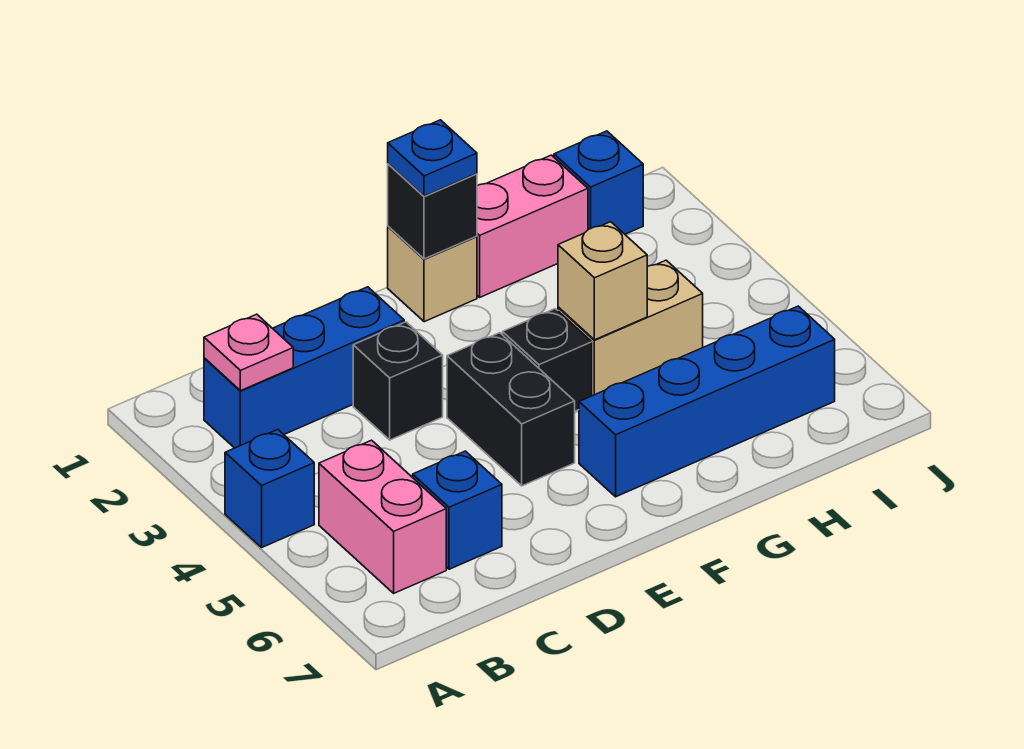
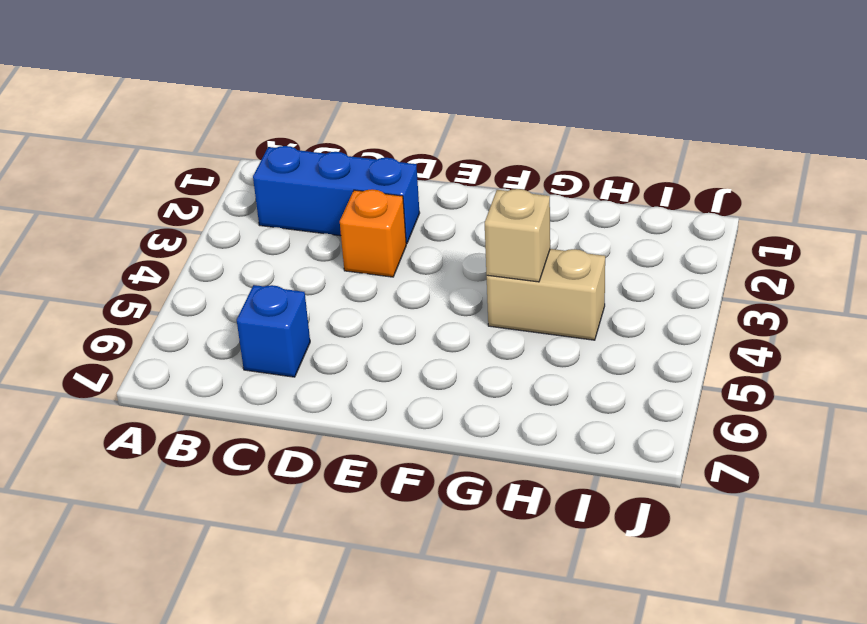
orange brick D3 level 1 -> black brick D3 level 1
none -> blue brick A4 level 1
none -> pink brick B5:B6 level 1
none -> black brick E4:E5 level 1

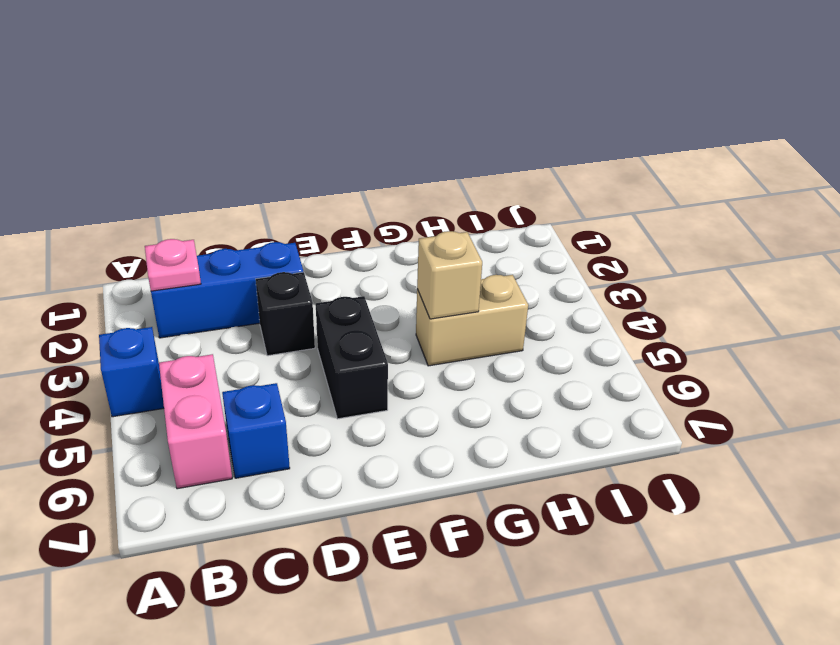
none -> tan brick F1 level 1
none -> black brick F4 level 1
none -> blue brick F6:I6 level 1

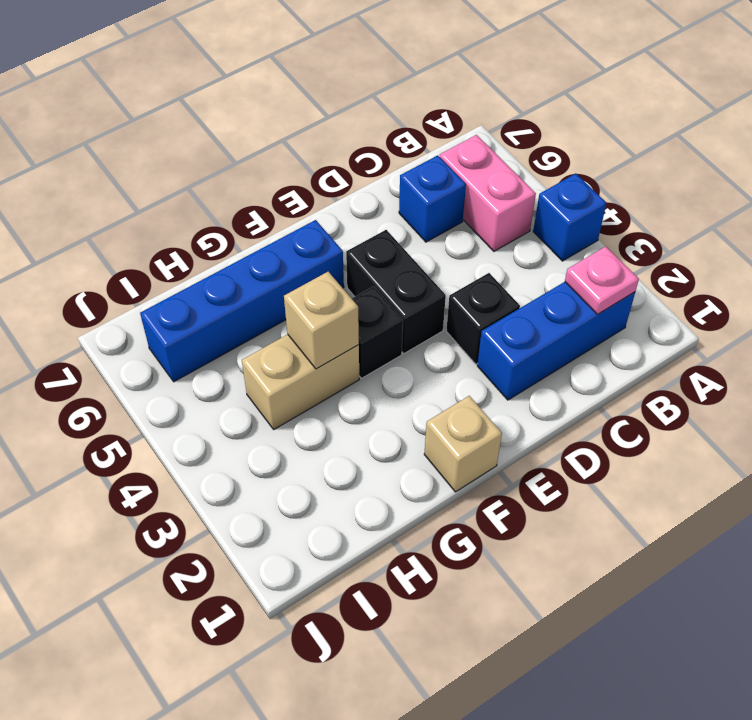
none -> pink brick G1:H1 level 1
none -> blue brick I1 level 1
none -> black brick F1 level 2

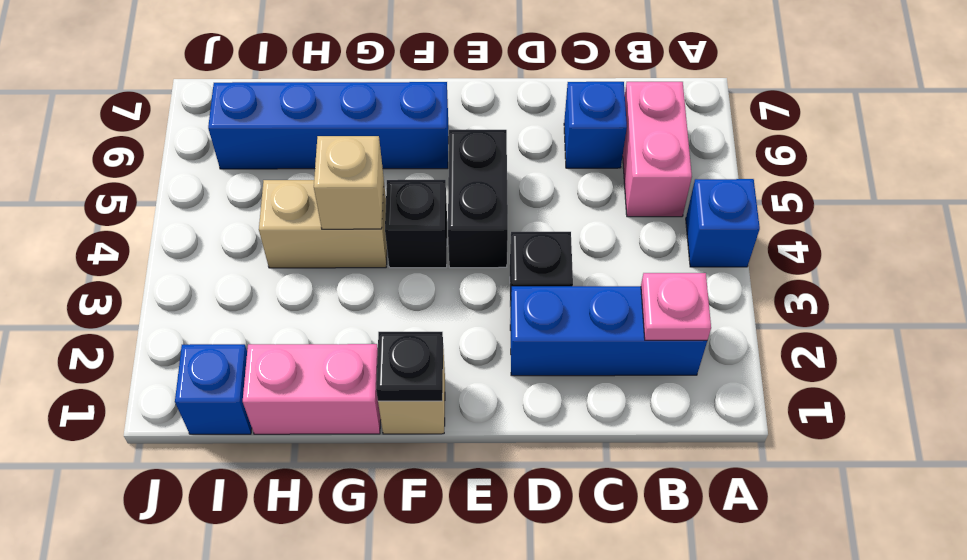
black plate F1 level 2 -> black brick F1 level 2
none -> blue plate F1 level 3

